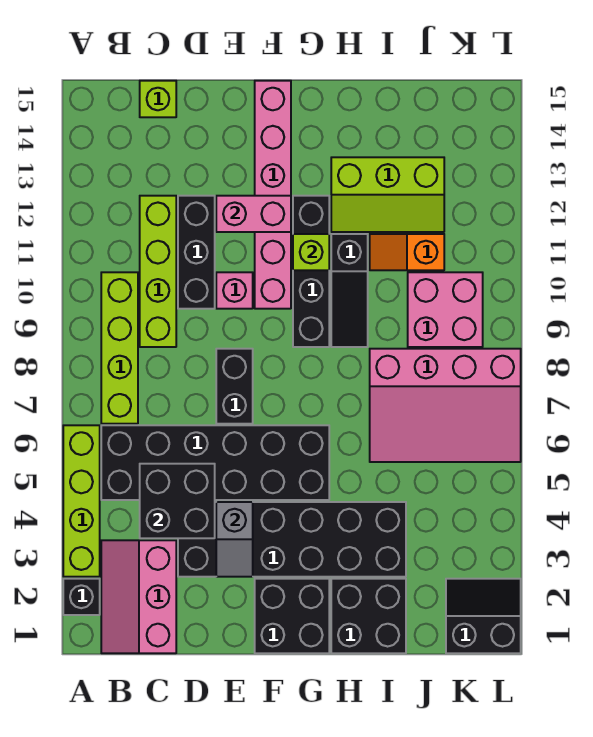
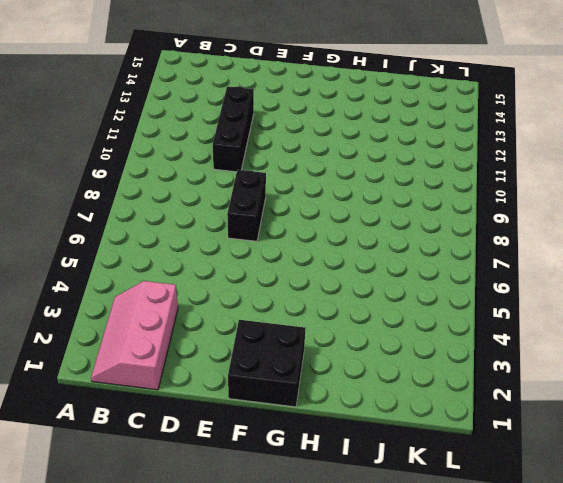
none -> black brick A2 level 1
none -> lime brick A3:A6 level 1
none -> black brick B5:G6 level 1

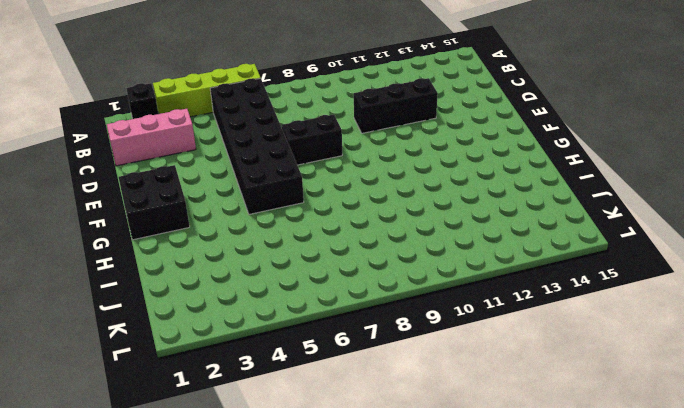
none -> lime brick B7:B10 level 1
none -> lime brick C9:C12 level 1
none -> lime brick C15 level 1

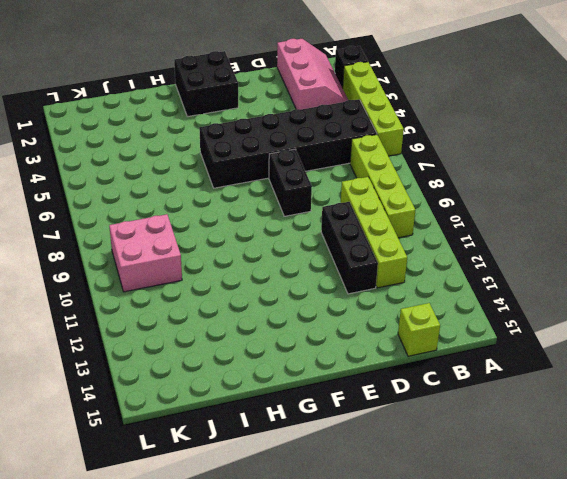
none -> black brick D3:I4 level 1
none -> pink brick E10 level 1
none -> pink brick F10:F15 level 1

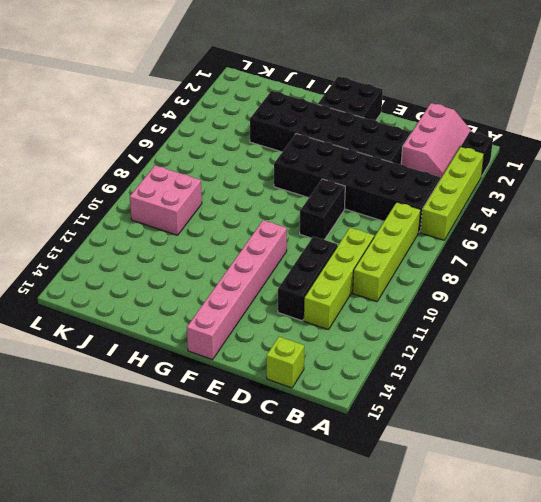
none -> pink brick E10 level 1
none -> black brick G9:G12 level 1
none -> black brick H1:I2 level 1

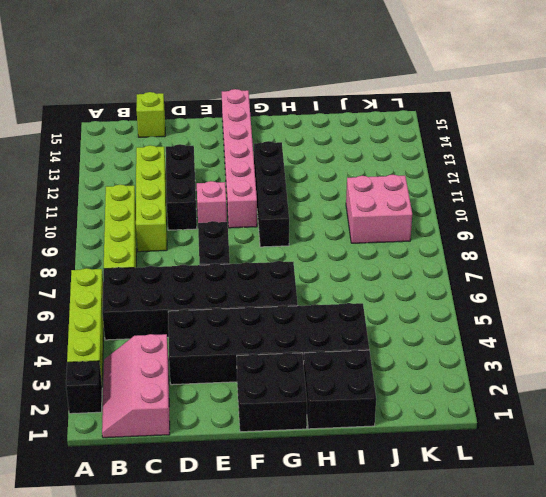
none -> black slope H9:H11 level 1 top 11
none -> lime slope H12:J13 level 1 top 13
none -> pink slope I6:L8 level 1 top 8

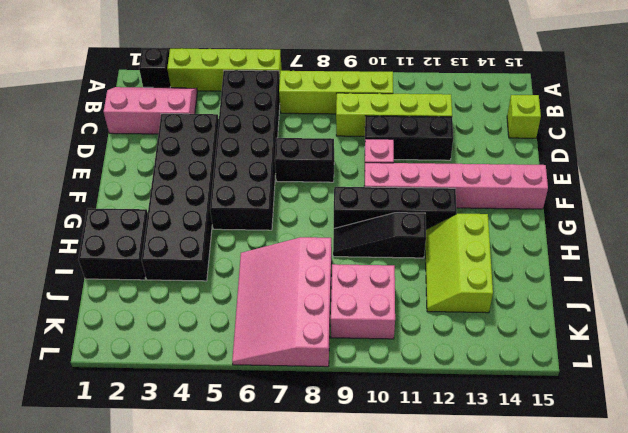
none -> black brick F1:G2 level 1
none -> orange slope I11:J11 level 1 top J
none -> black slope K1:L2 level 1 top 1

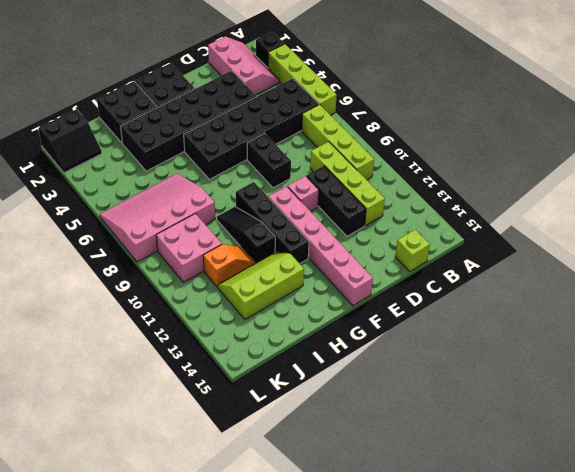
none -> black brick C4:D5 level 2
none -> grey slope E3:E4 level 2 top 4
none -> pink brick E12:F12 level 2

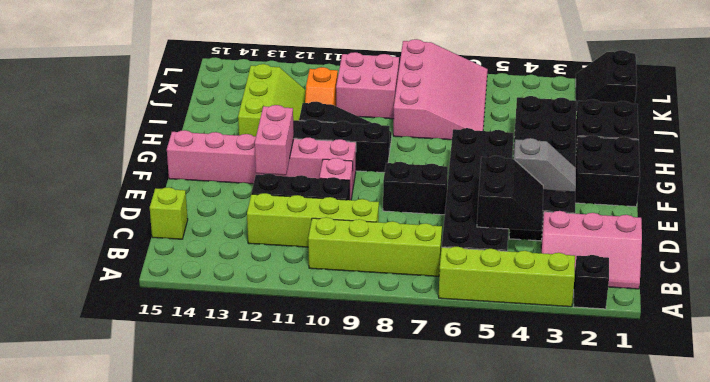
black slope C4:D5 level 2 top 5 -> black brick C4:D5 level 2
none -> lime brick G11 level 2

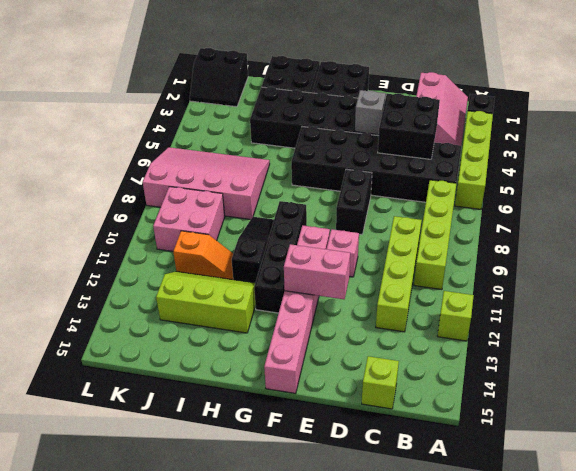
lime brick A12 level 1 -> lime brick G11 level 2
none -> black brick D10:D12 level 1

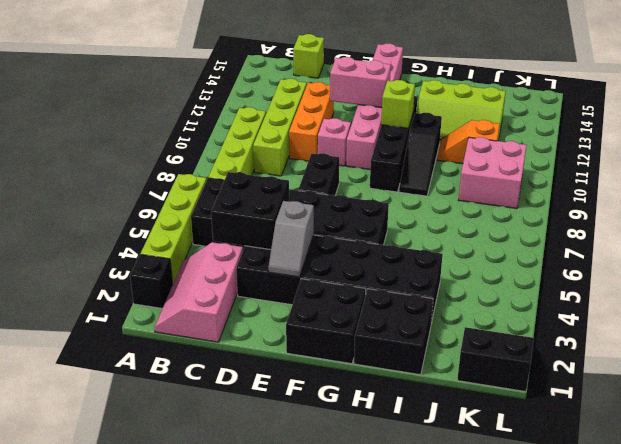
orange brick D10:D12 level 1 -> black brick D10:D12 level 1
none -> pink slope I6:L8 level 1 top 8

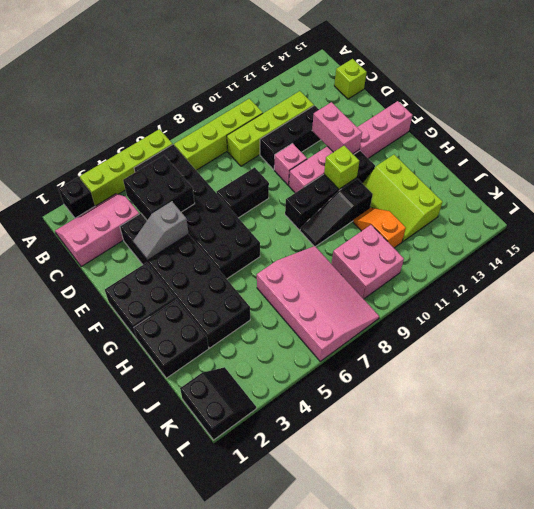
pink slope I6:L8 level 1 top 6 -> pink slope I6:L8 level 1 top 8

